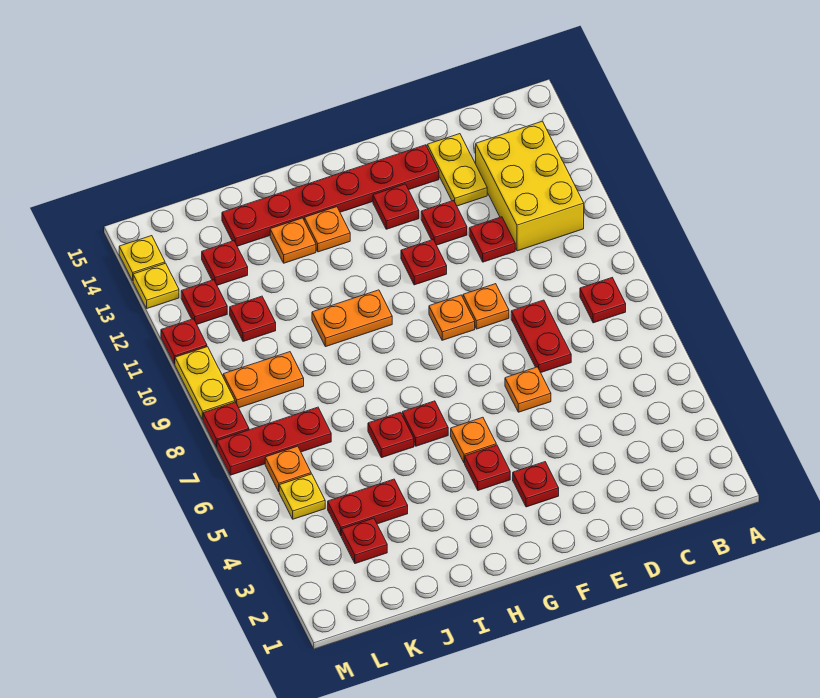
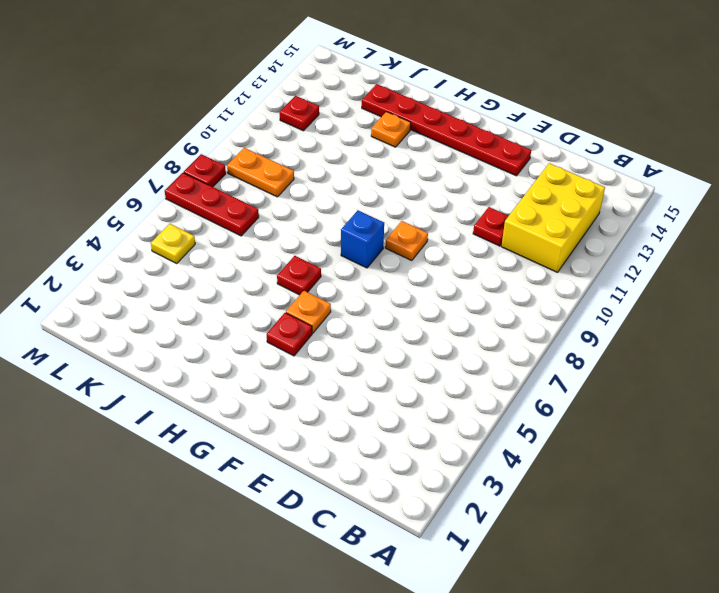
blue brick G8 level 1 -> none
none -> red plate B8 level 1
none -> red plate D7:D8 level 1
none -> yellow plate D13:D14 level 1
none -> orange plate E6 level 1

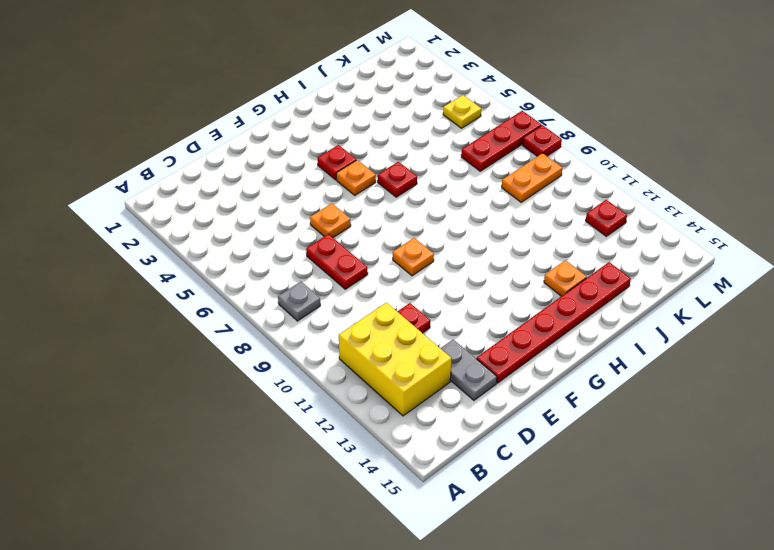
grey plate B8 level 1 -> red plate B8 level 1
grey plate D13:D14 level 1 -> yellow plate D13:D14 level 1
none -> orange plate E9 level 1
none -> red plate E12 level 1
none -> red plate F3 level 1
none -> red plate F11 level 1

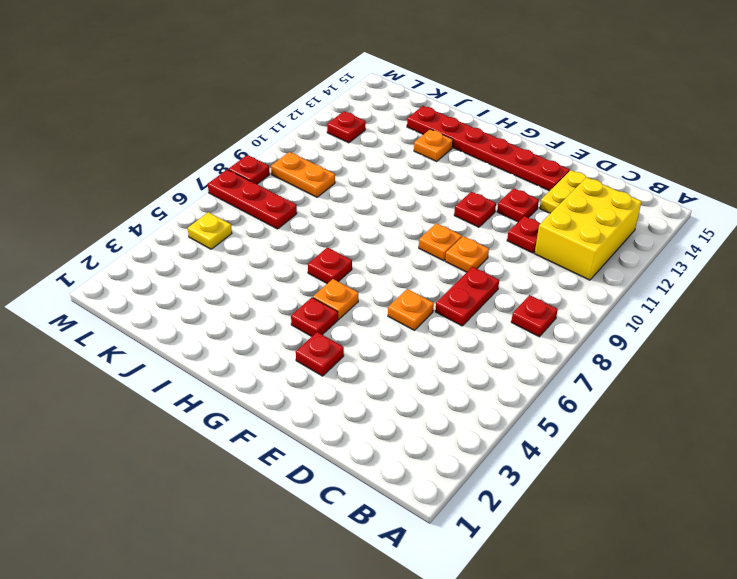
none -> red plate F13 level 1
none -> orange plate H10:I10 level 1
none -> orange plate H13 level 1
none -> red plate I6 level 1

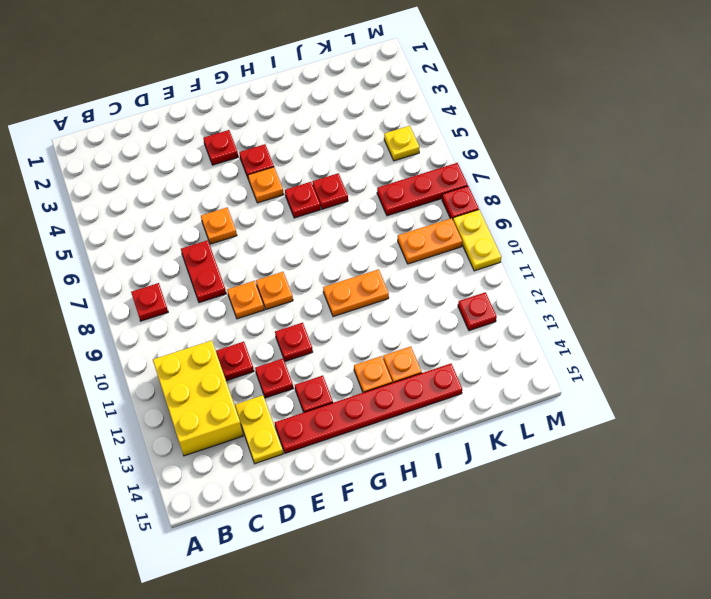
none -> red plate J4:K4 level 1
none -> red plate K3 level 1
none -> red plate K11 level 1
none -> red plate K13 level 1

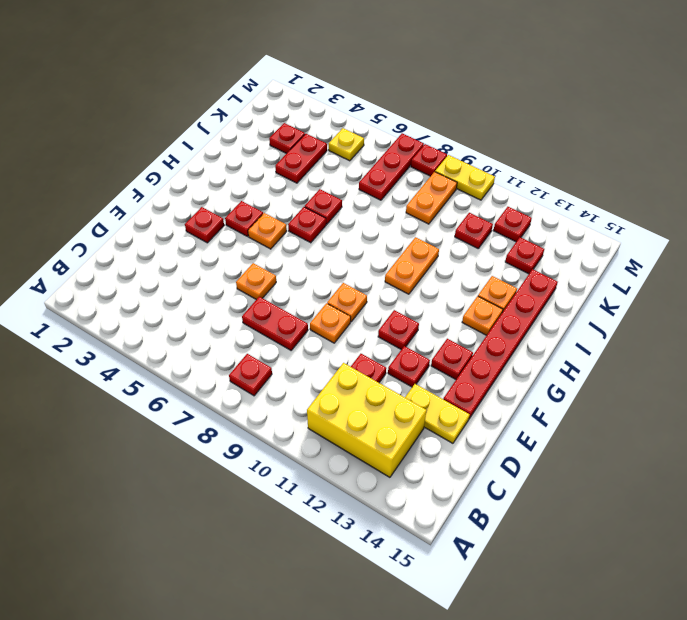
none -> orange plate L6 level 1
none -> red plate M11 level 1
none -> yellow plate M13 level 1
none -> yellow plate M14 level 1

